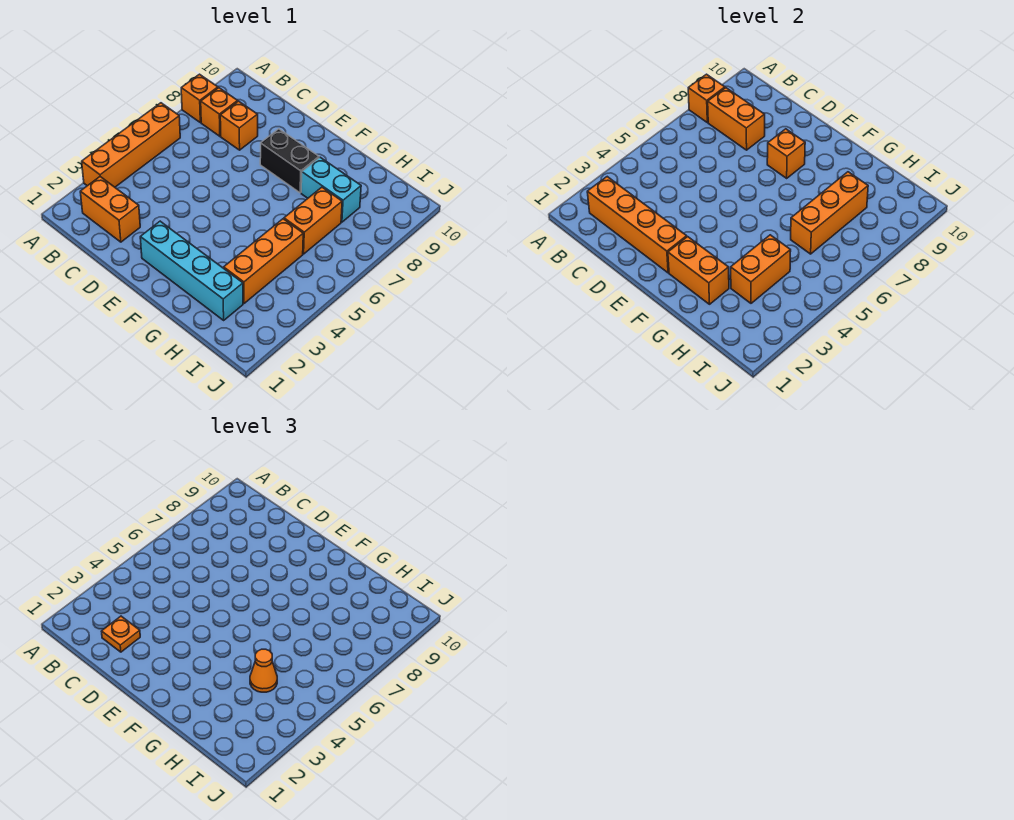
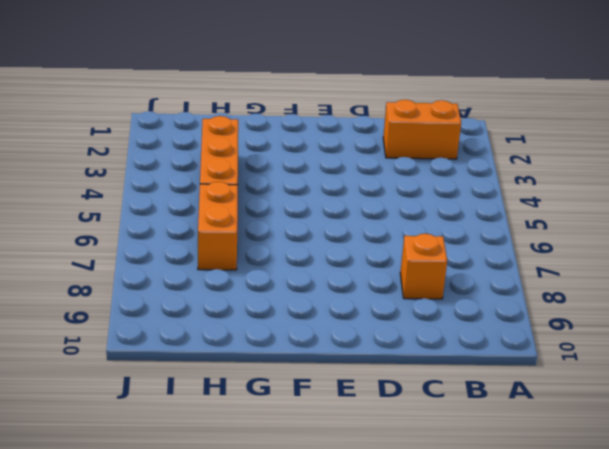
none -> orange brick A3:A6 level 1
none -> orange brick A8 level 1
none -> orange brick B8 level 1

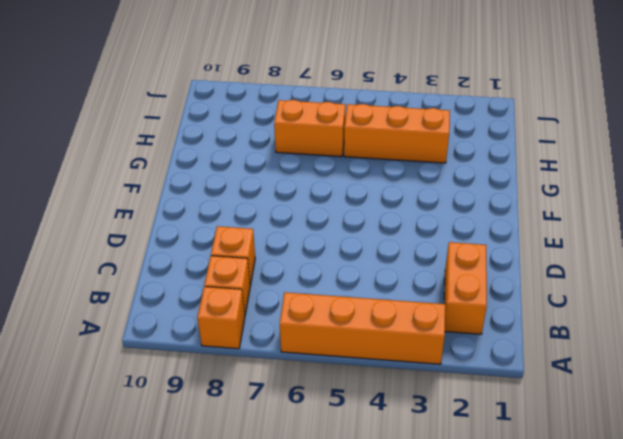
none -> cyan brick E2:H2 level 1
none -> black brick E8:F8 level 1
none -> cyan brick G8:H8 level 1

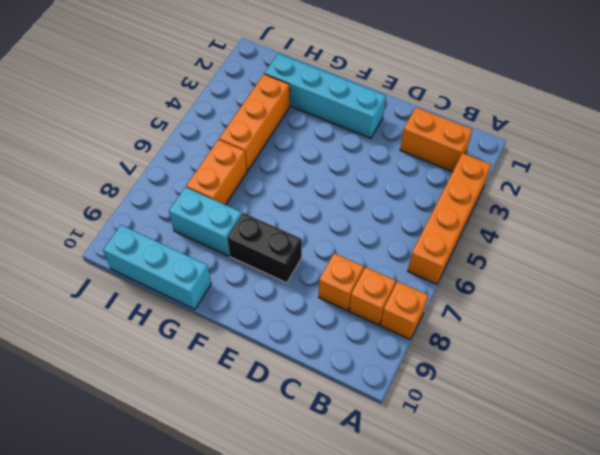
cyan brick G10:I10 level 1 -> none
none -> orange brick A8 level 2
none -> orange brick B2:E2 level 2
none -> orange brick B8:C8 level 2

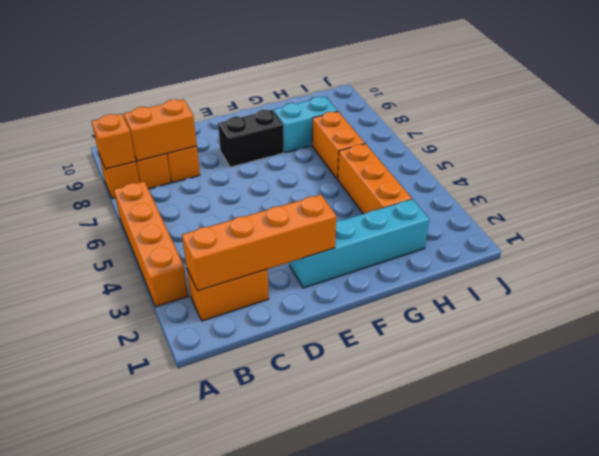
none -> orange brick E8 level 2
none -> orange brick F2:G2 level 2
none -> orange brick H3:H4 level 2

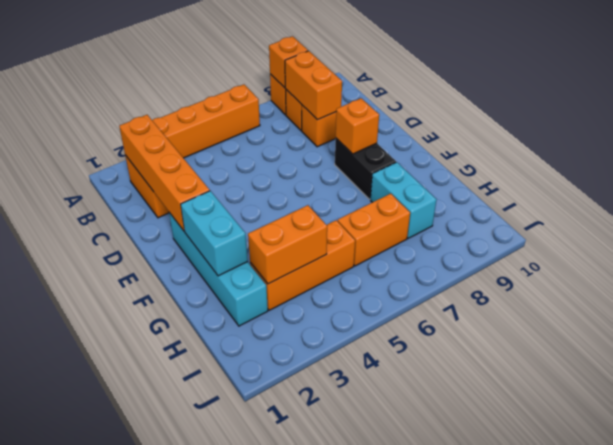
cyan brick F2:G2 level 2 -> orange brick F2:G2 level 2
none -> orange brick H6:H8 level 2
none -> orange plate C2 level 3
none -> orange cone H4 level 3

